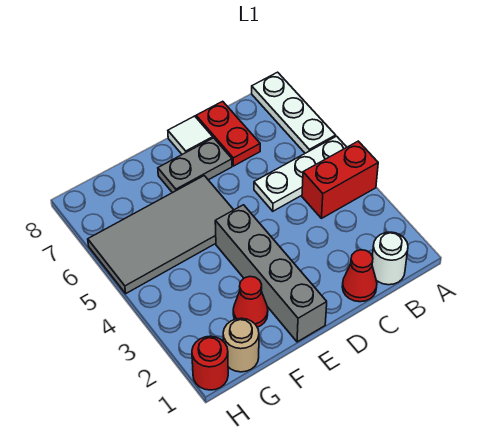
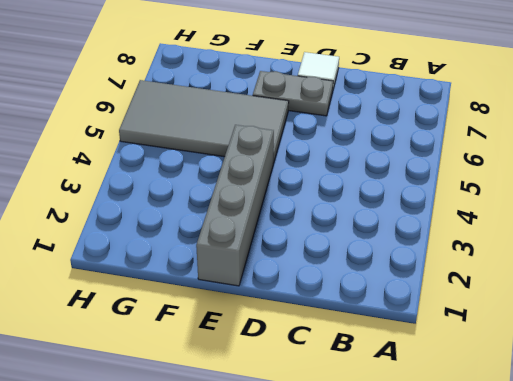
none -> red brick A4:B4 level 1
none -> white plate A5:C5 level 1
none -> white plate A6:A8 level 1

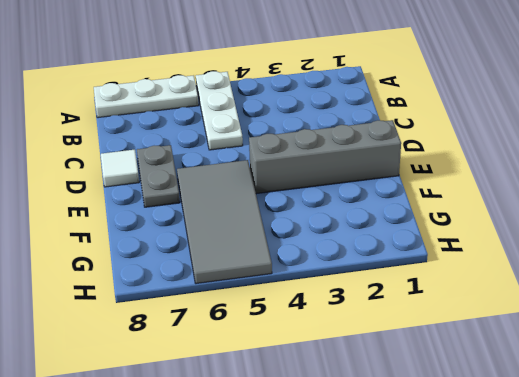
none -> red brick A4:B4 level 1
none -> white round brick B1 level 1
none -> red cone C1 level 1

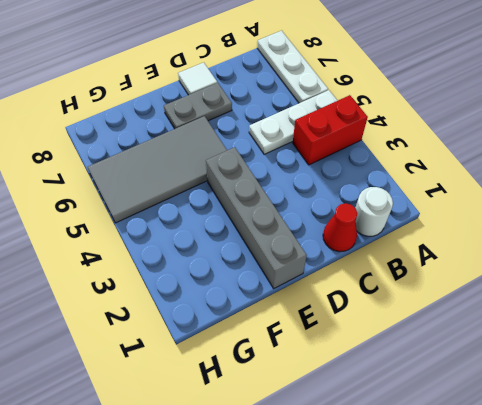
none -> red plate C7:C8 level 1
none -> red cone F2 level 1
none -> tan round brick G1 level 1

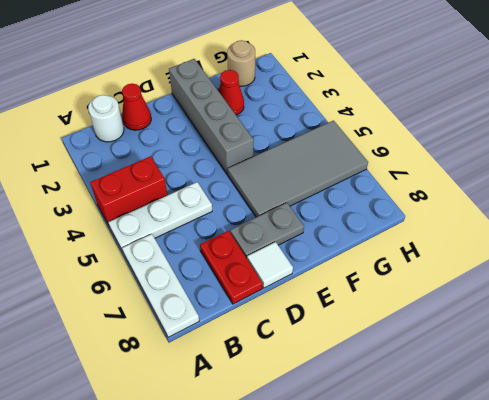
none -> red round brick H1 level 1

